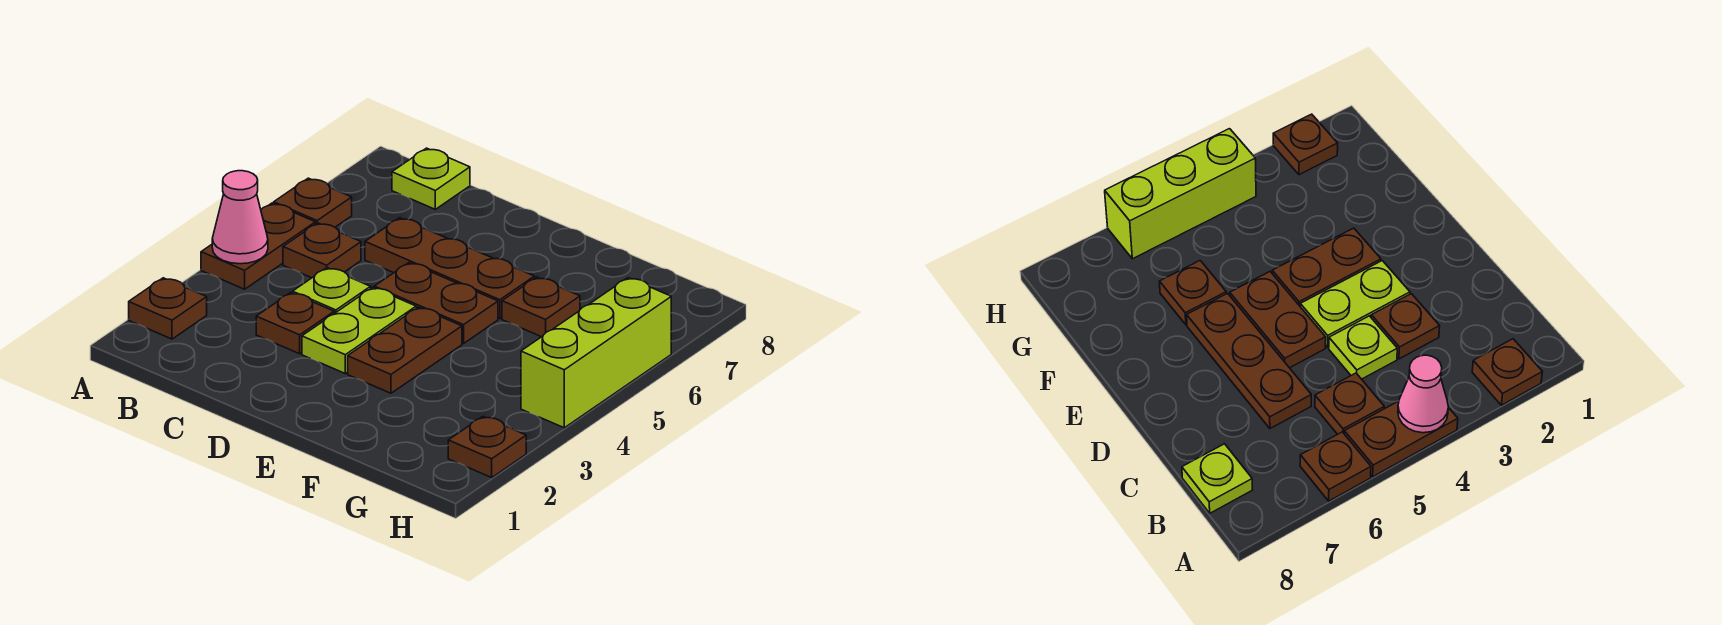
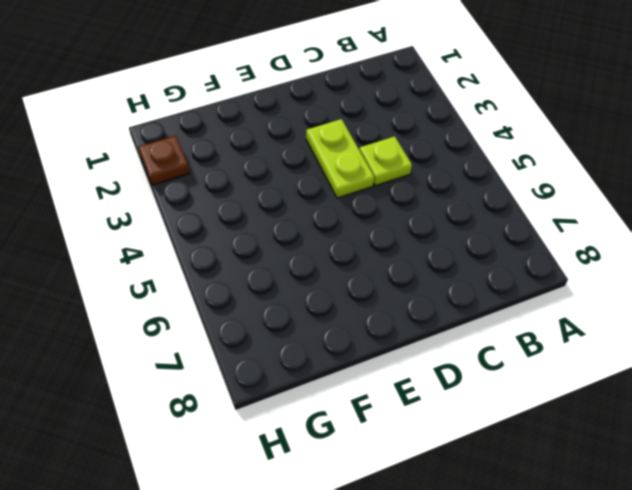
none -> brown plate A2 level 1
none -> brown plate A4:A5 level 1
none -> brown plate A6 level 1

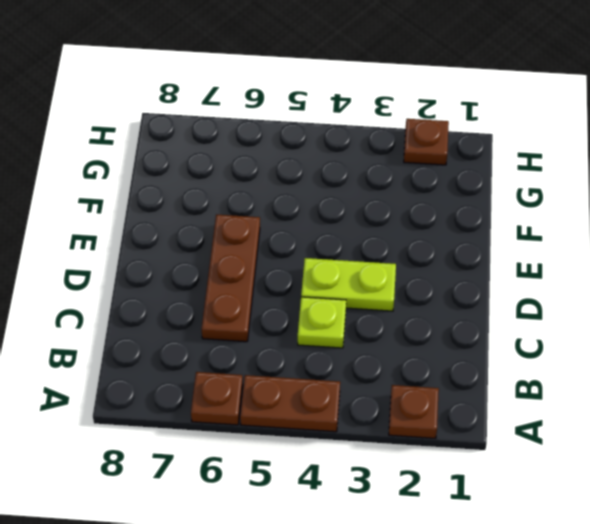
none -> brown plate B5 level 1
none -> lime plate B8 level 1
none -> brown plate C3 level 1

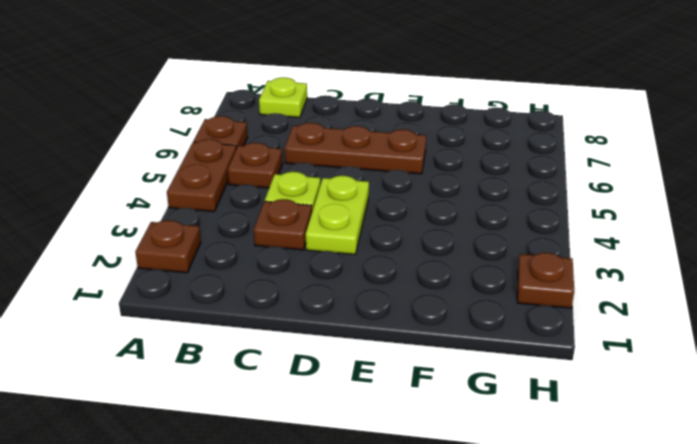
none -> brown plate D5:E5 level 1
none -> brown plate E3:E4 level 1
none -> brown plate F6 level 1

